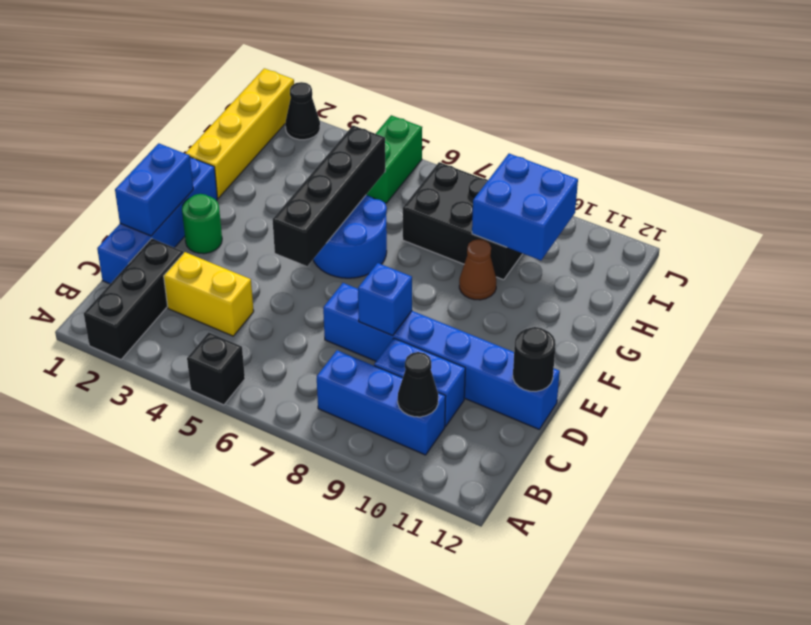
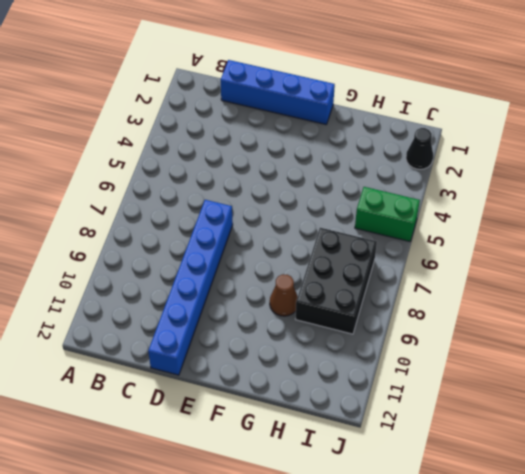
none -> black brick A2:C2 level 1
none -> black brick A5 level 1
none -> blue brick B8:B10 level 1

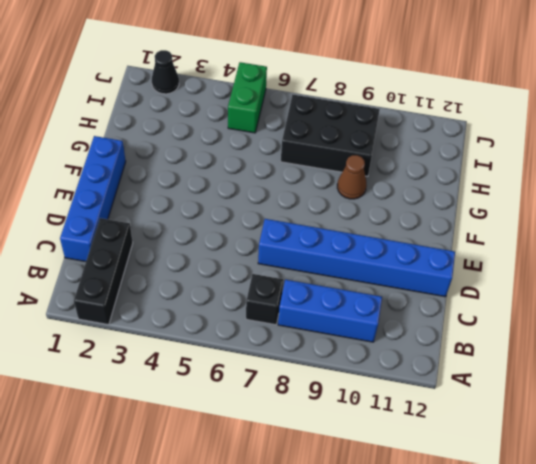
black brick B7 level 1 -> black brick A5 level 1
none -> yellow brick C3:C4 level 1
none -> blue brick C9:C10 level 1
none -> green round brick E2 level 1

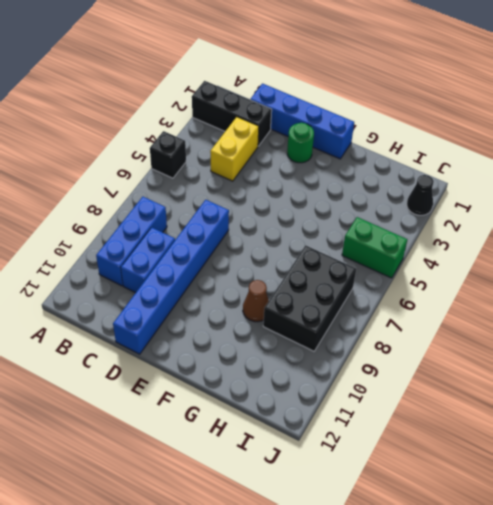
none -> blue round brick F5:G6 level 1
none -> yellow brick G1:J1 level 1
none -> black cone B10 level 2

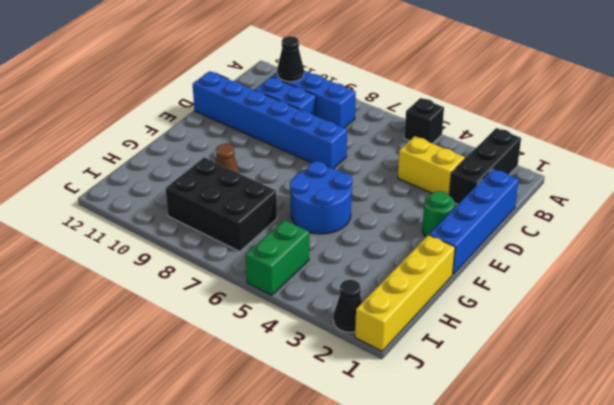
none -> blue brick D1:E1 level 2
none -> blue brick D8 level 2
none -> black round brick D12 level 2

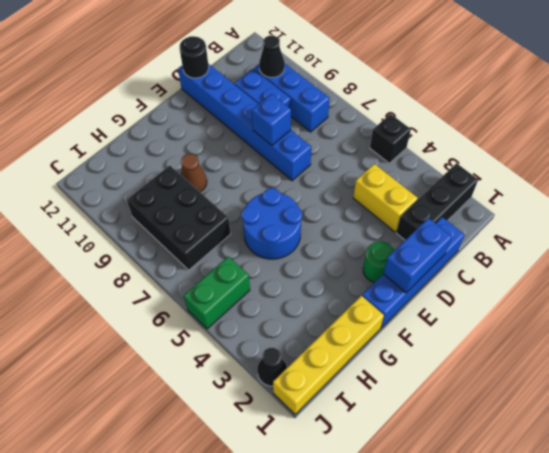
none -> black brick E5:H5 level 2
none -> blue brick H9:I10 level 2

